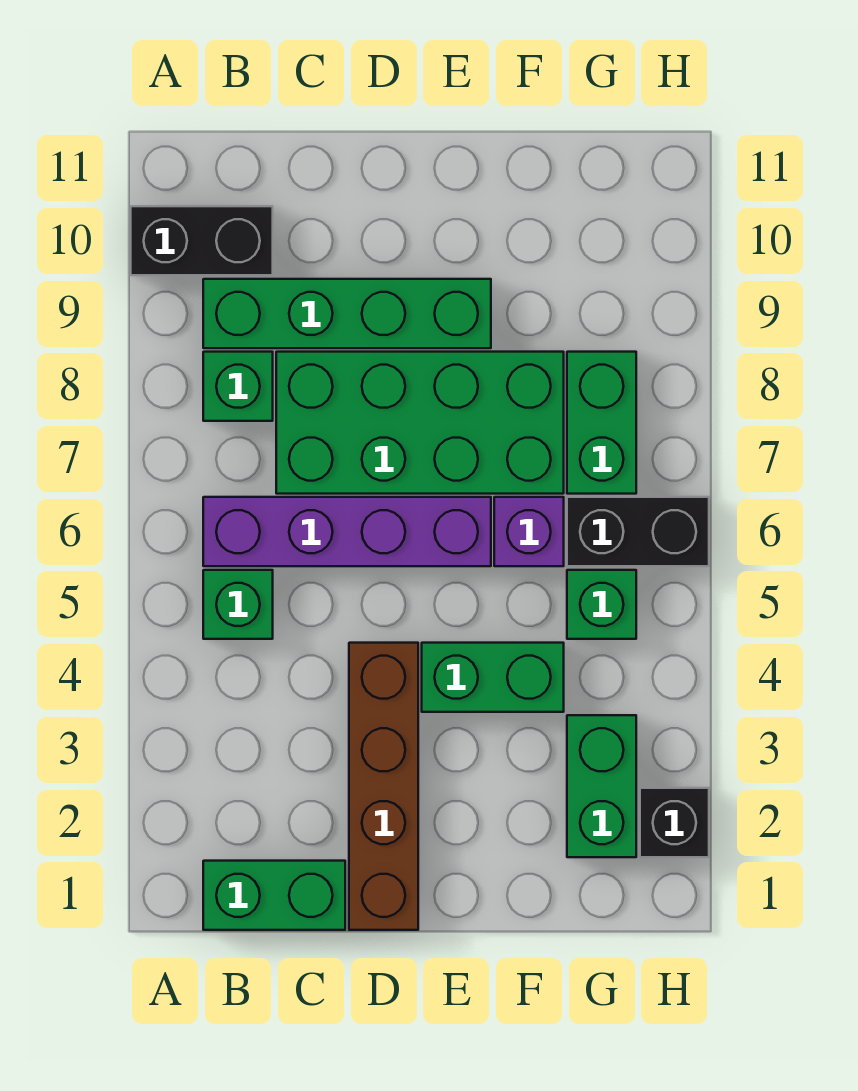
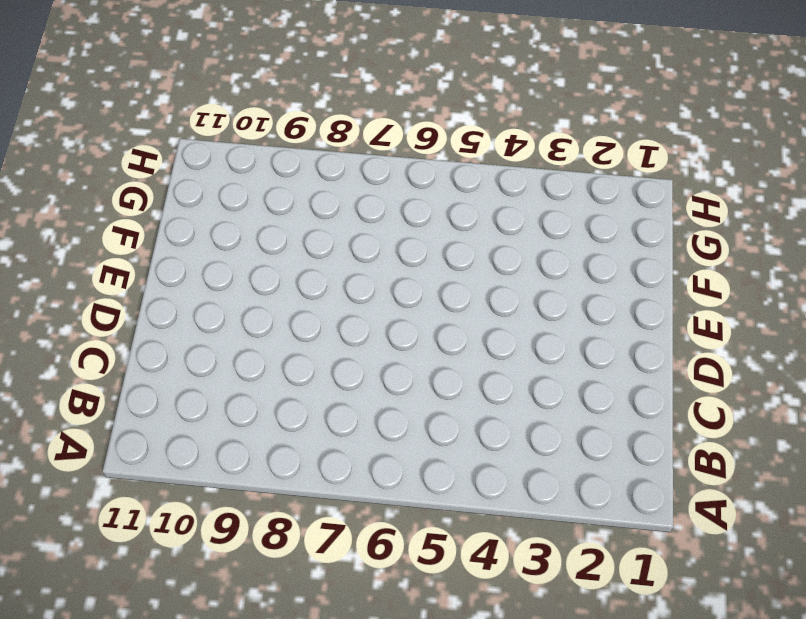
none -> black brick A10:B10 level 1
none -> green brick B1:C1 level 1
none -> green brick B5 level 1

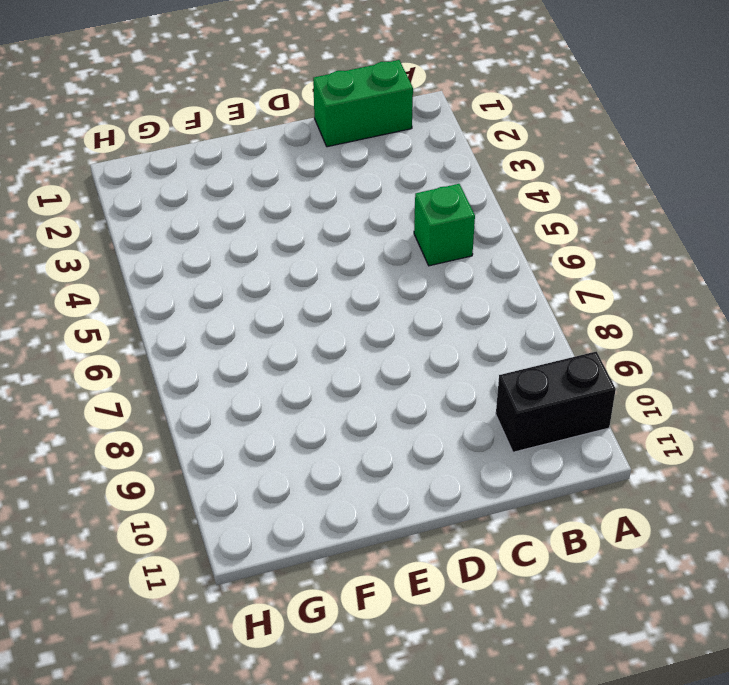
none -> purple brick B6:E6 level 1
none -> green brick B8 level 1
none -> green brick B9:E9 level 1

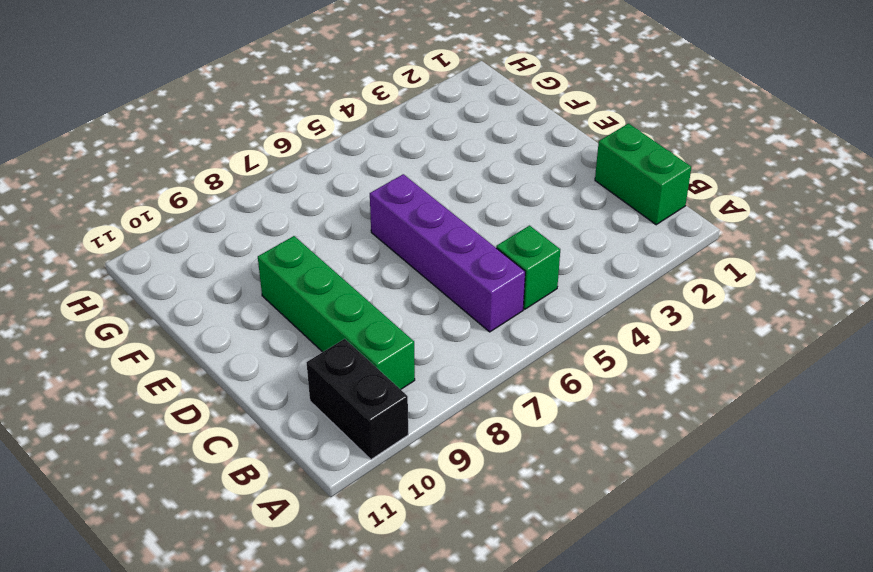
none -> green brick B8 level 1
none -> green brick C7:F8 level 1
none -> brown brick D1:D4 level 1

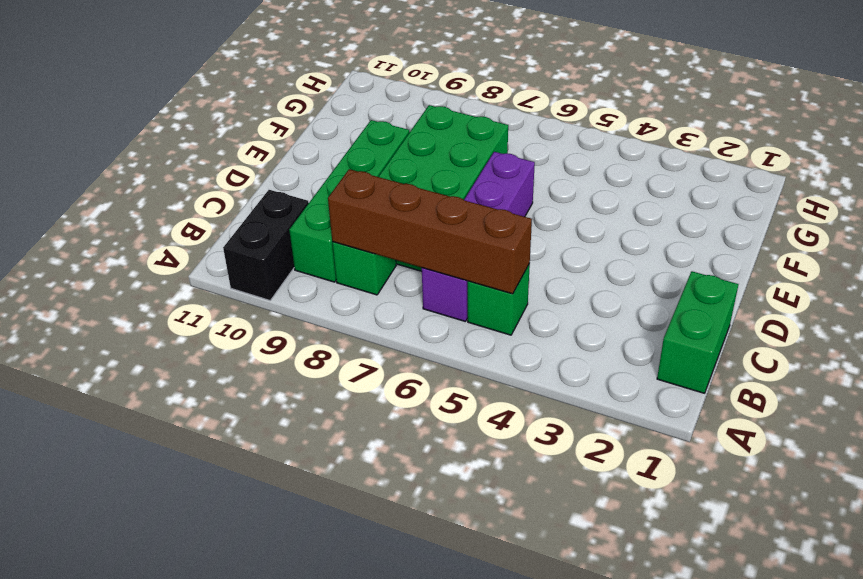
brown brick B5:B8 level 2 -> brown brick D1:D4 level 1
none -> green brick E4:F4 level 1
none -> purple brick F6 level 1
none -> green brick G2:G3 level 1

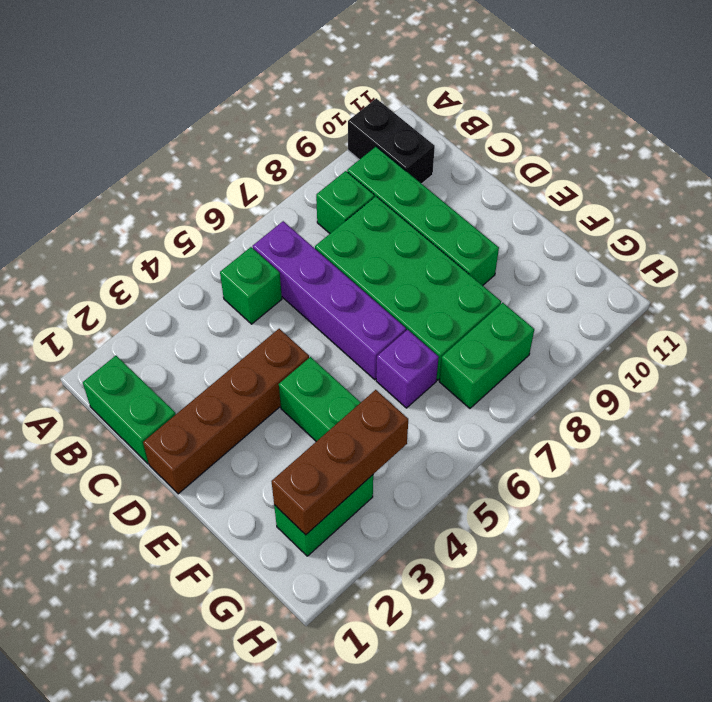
brown brick G2:G4 level 2 -> none
none -> green brick G5 level 1
none -> black brick G6:H6 level 1
none -> black brick H2 level 1

